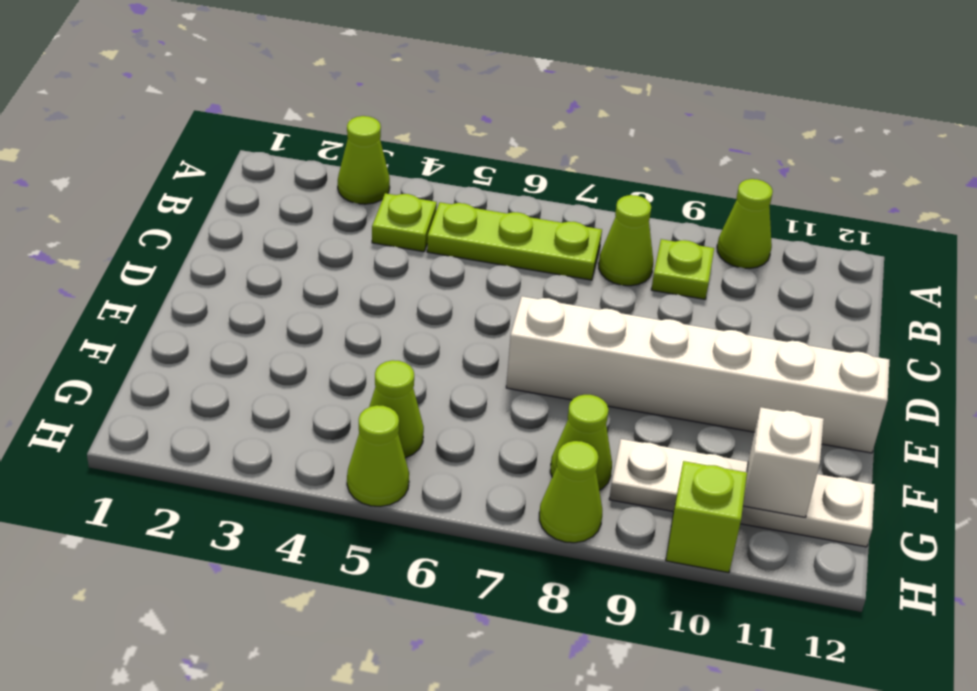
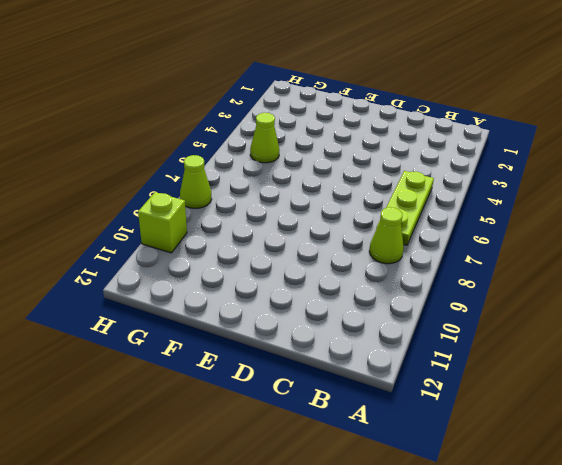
none -> lime cone A3 level 1
none -> lime cone A10 level 1
none -> lime plate B4 level 1

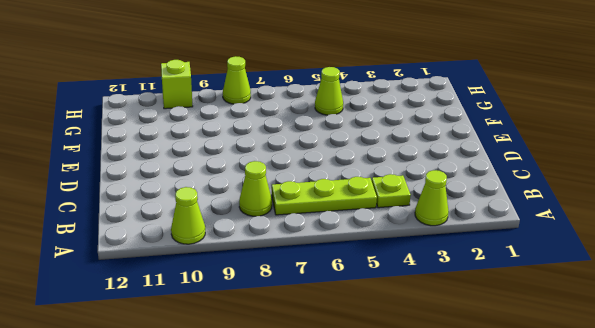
none -> lime plate B9 level 1
none -> white brick E7:E12 level 1
none -> lime cone G8 level 1

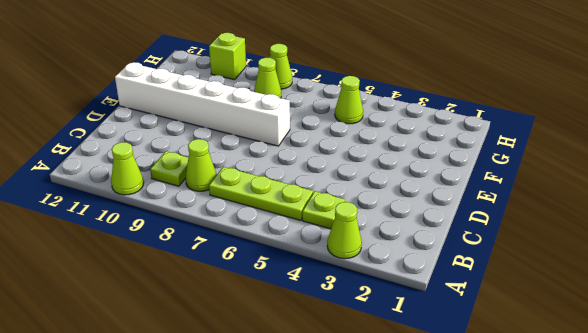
none -> white plate G9:G12 level 1
none -> lime cone H5 level 1
none -> white brick G11 level 2

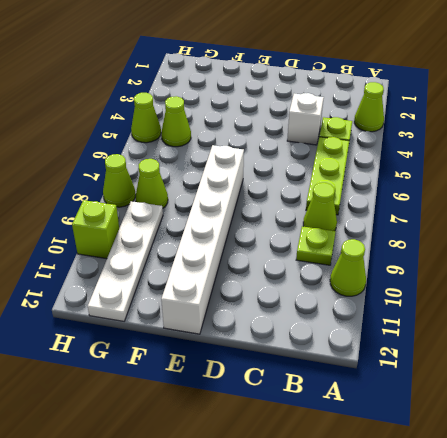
white brick C4 level 1 -> white brick G11 level 2

